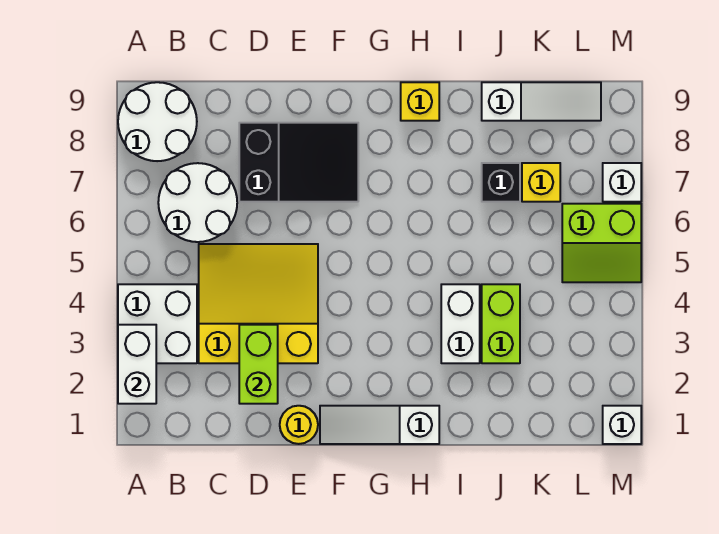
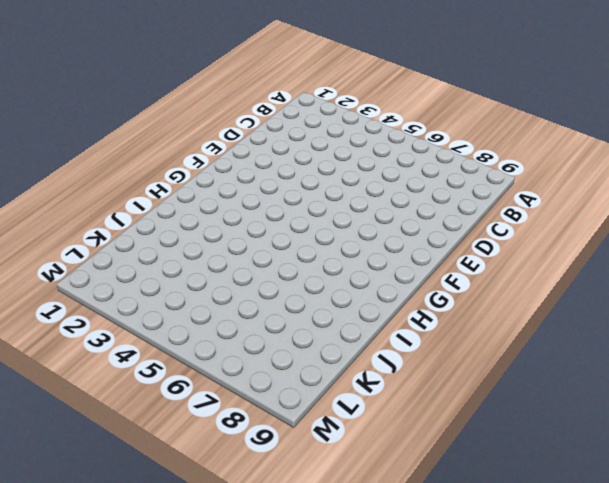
none -> white brick A3:B4 level 1
none -> white round brick A8:B9 level 1
none -> white round brick B6:C7 level 1

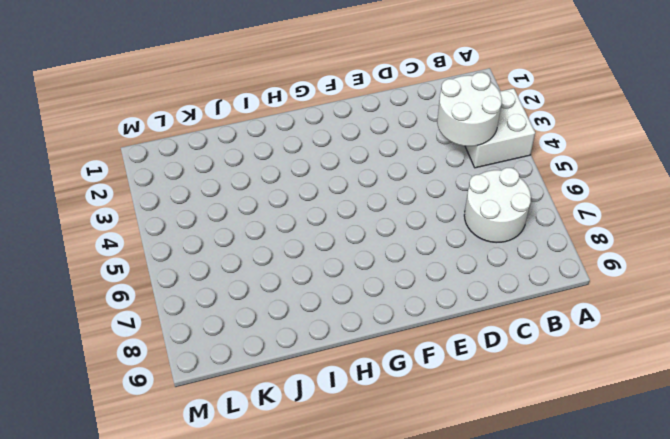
white round brick B3:C4 level 2 -> white round brick A8:B9 level 1
none -> yellow slope C3:E5 level 1 top 3
none -> black slope D7:F8 level 1 top D
none -> yellow round brick E1 level 1

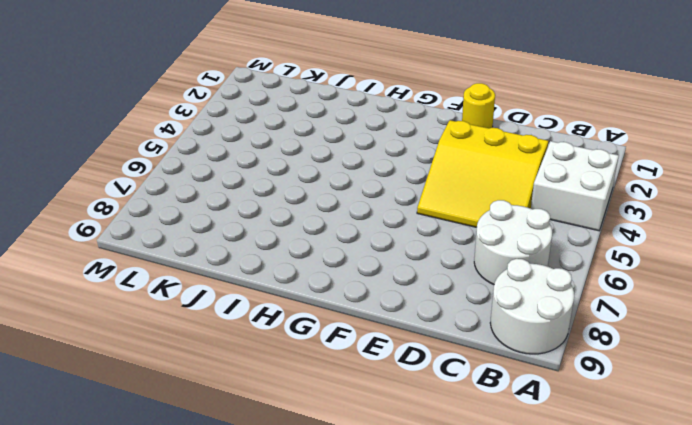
none -> black slope D7:F8 level 1 top D
none -> white slope F1:H1 level 1 top H
none -> yellow brick H9 level 1

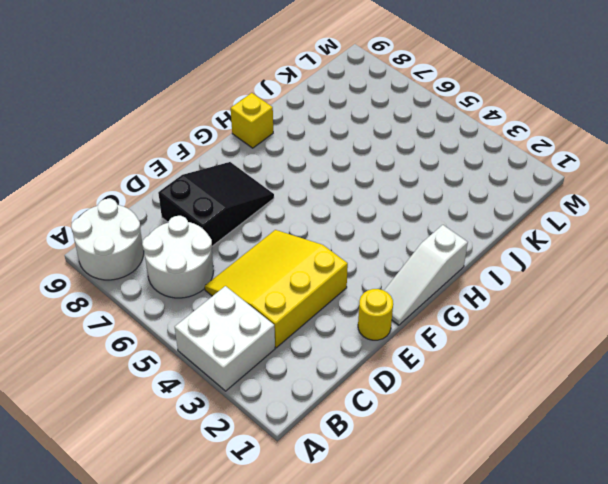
none -> white brick I3:I4 level 1
none -> lime brick J3:J4 level 1
none -> black brick J7 level 1

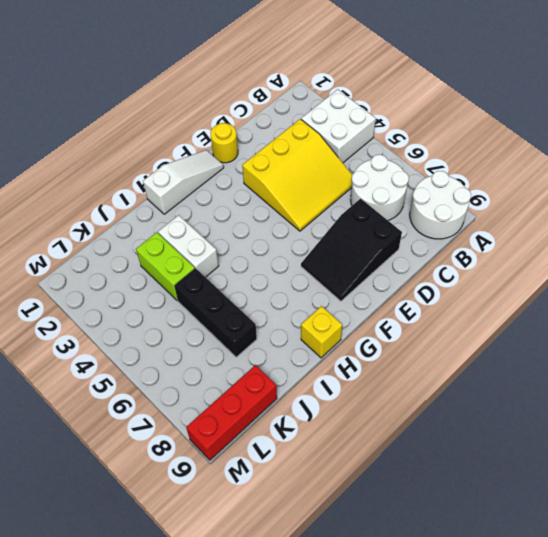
black brick J5:J7 level 1 -> black brick J7 level 1
red brick K9:M9 level 1 -> white slope J9:L9 level 1 top J
none -> yellow brick K7 level 1
none -> lime slope L5:M6 level 1 top 6
none -> white brick M1 level 1

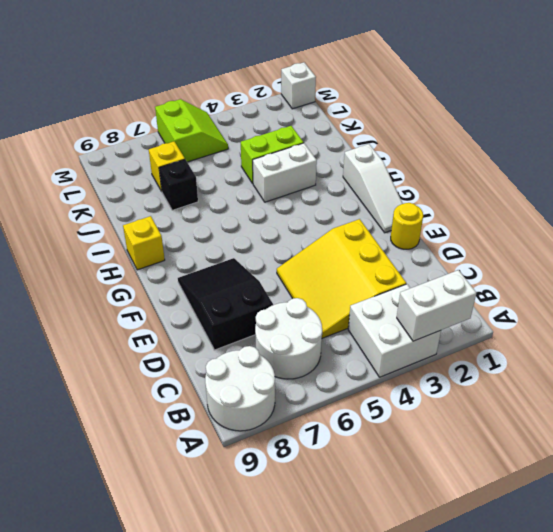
none -> white slope J9:L9 level 1 top J
none -> white brick M7 level 1
none -> lime brick D2:D3 level 2

